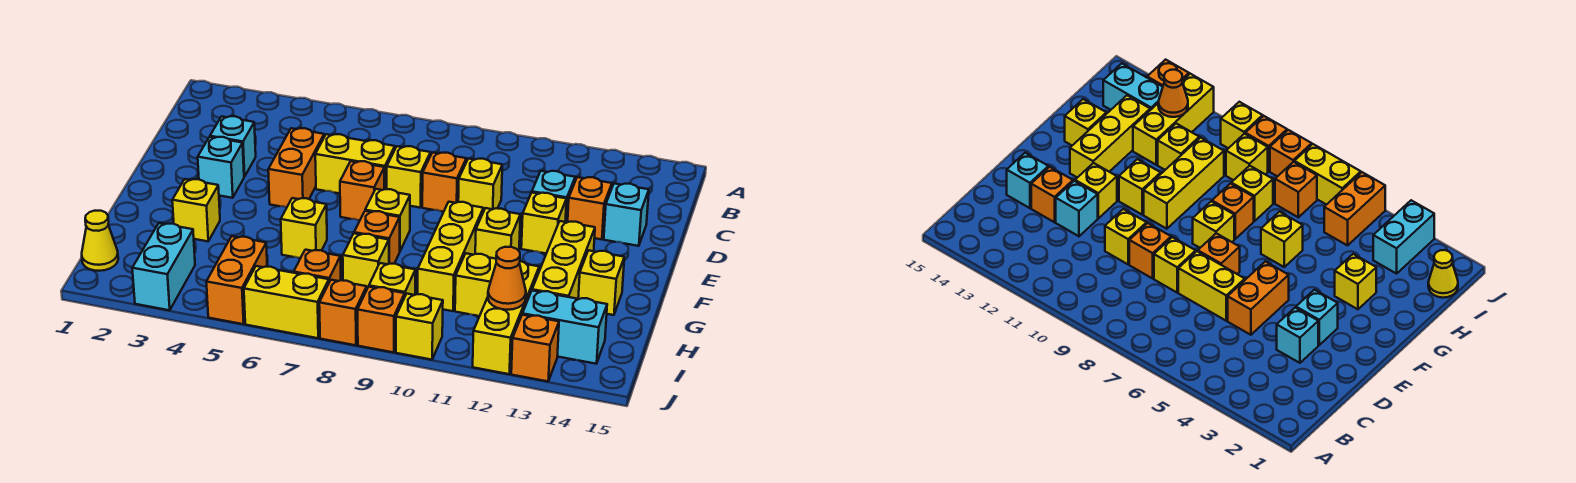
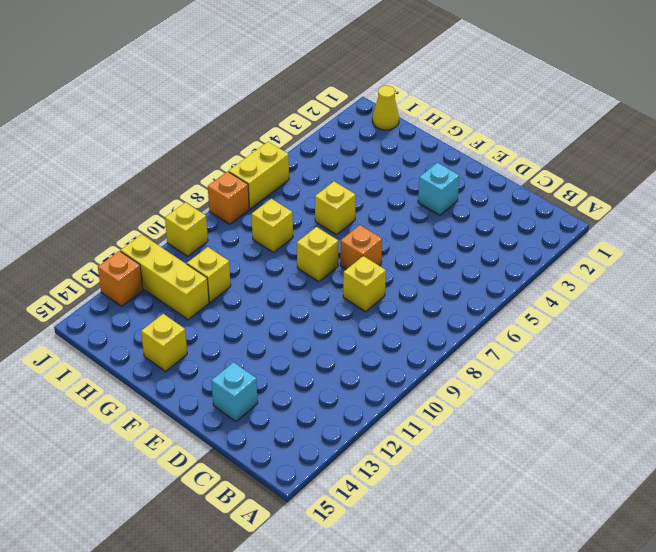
none -> cyan brick D3 level 1
none -> orange brick D5:E5 level 1
none -> yellow brick D6:D7 level 1
none -> orange brick D9 level 1

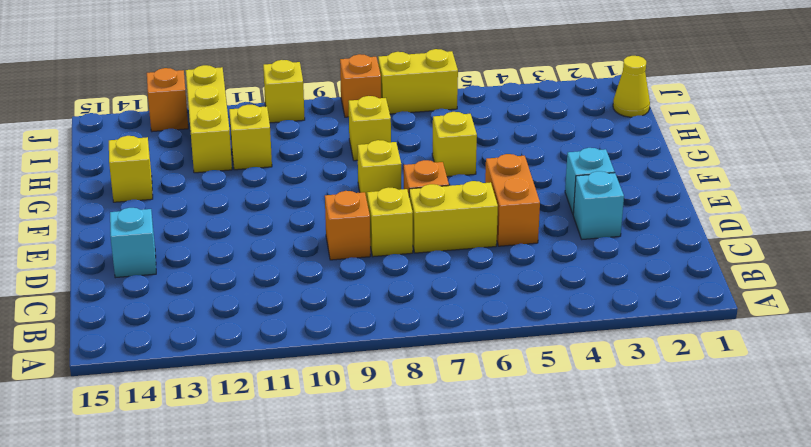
none -> yellow brick D10 level 1
none -> cyan brick D12 level 1
none -> orange brick D13 level 1
none -> yellow brick E12 level 1

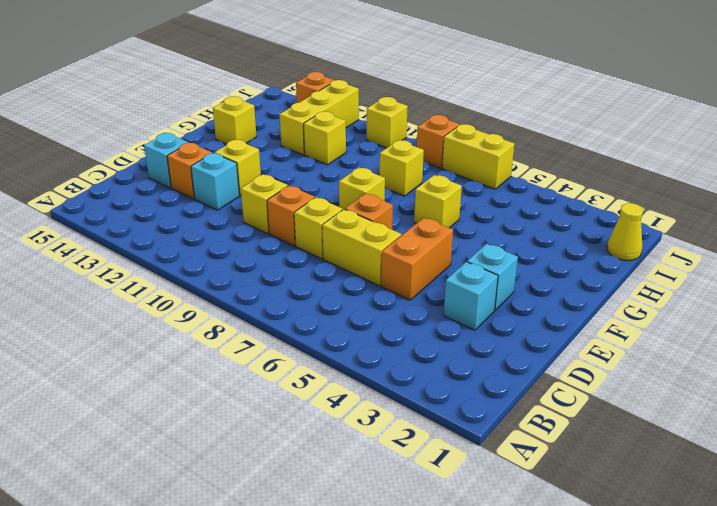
none -> yellow brick F10:H10 level 1
none -> yellow brick F11 level 1
none -> yellow brick F13:H13 level 1
none -> yellow brick G3 level 1

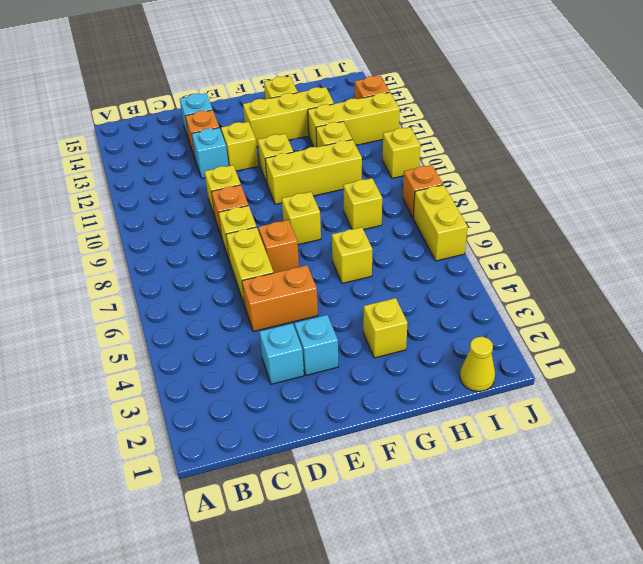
none -> orange brick G8 level 1
none -> cyan brick I3:J3 level 1
none -> orange brick I5:J5 level 1
none -> orange brick I7 level 1

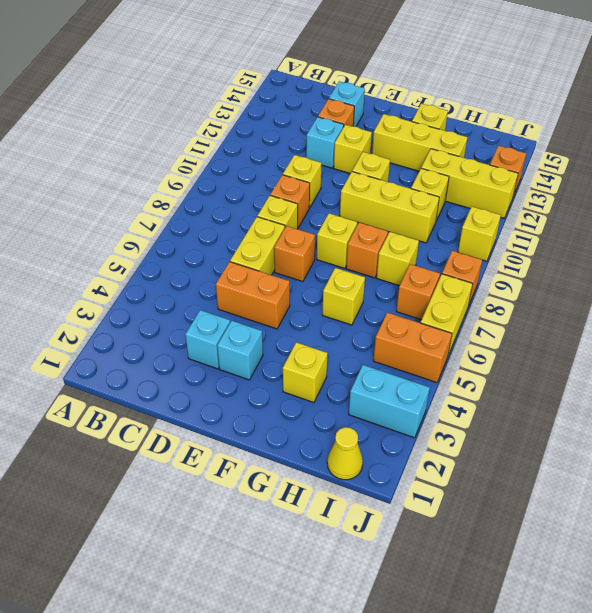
none -> yellow brick I9 level 1
none -> cyan brick I13:I14 level 1
none -> orange brick J9 level 1
none -> orange cone I12 level 2

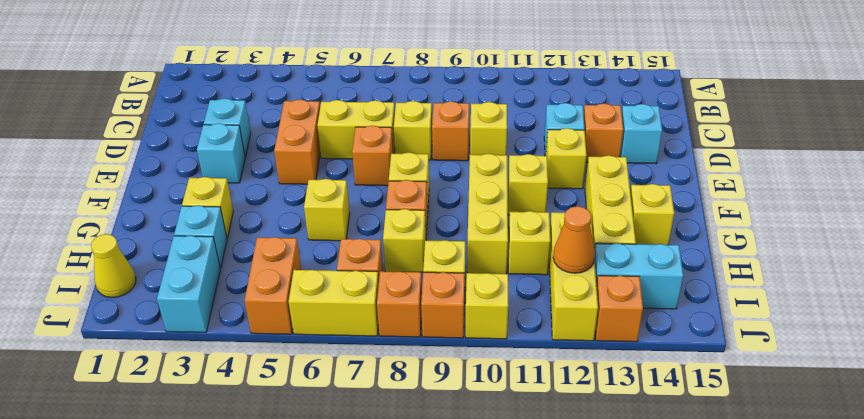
cyan brick H3 level 1 -> none

